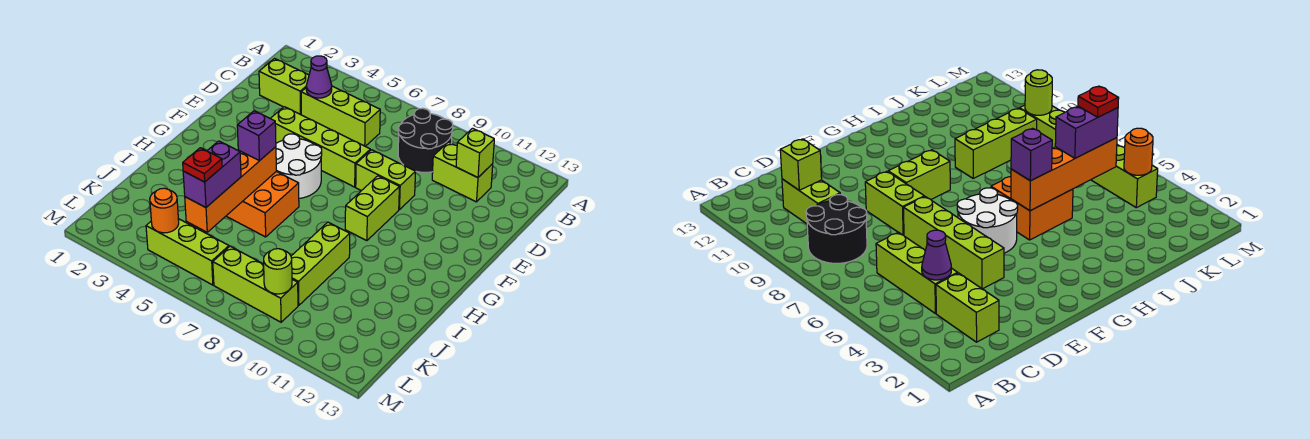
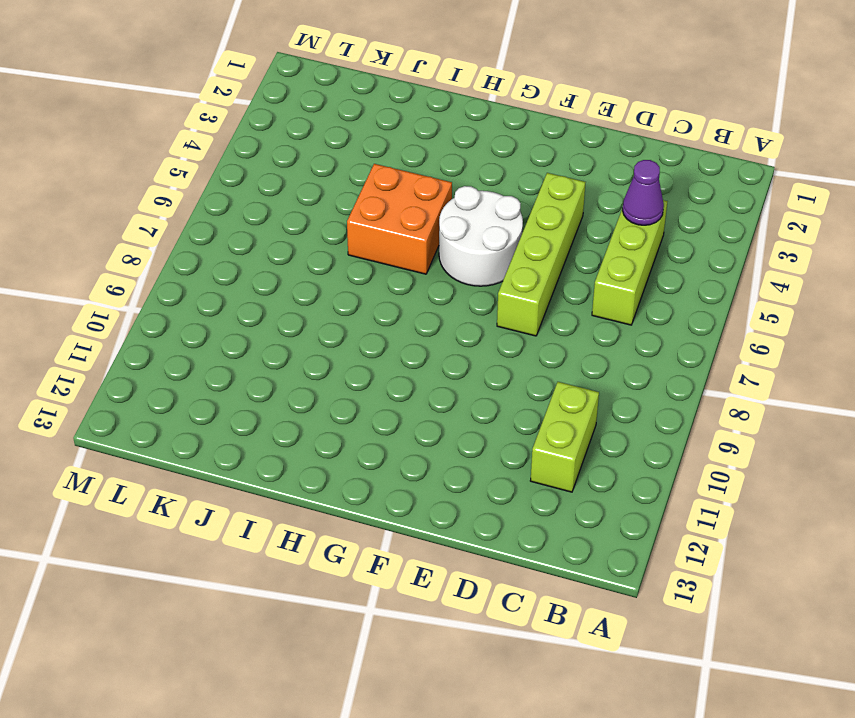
none -> black round brick B8:C9 level 1
none -> lime brick C2:C3 level 1
none -> lime brick E8:E9 level 1

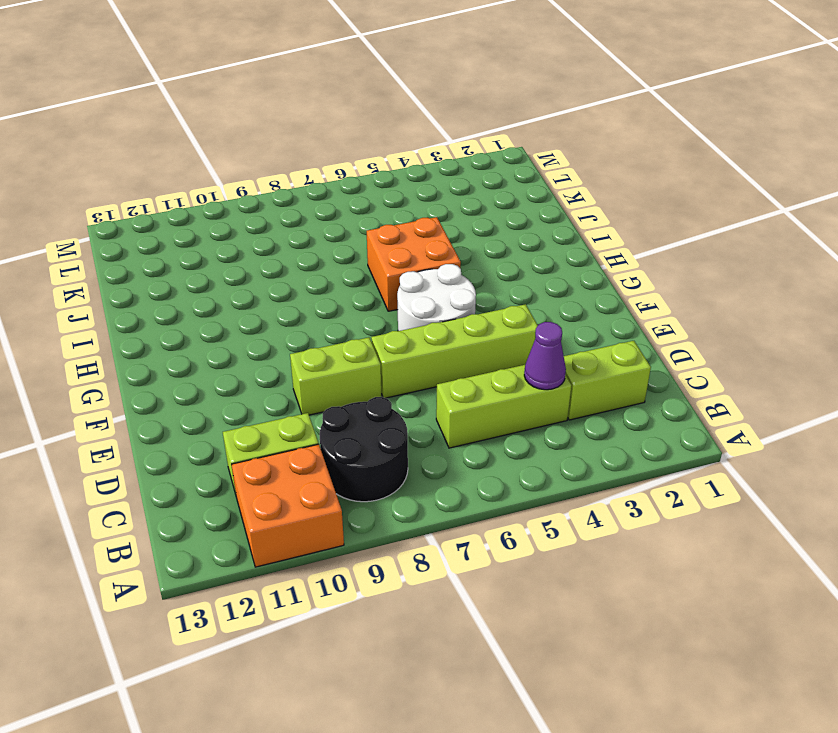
orange brick A10:B11 level 1 -> none
none -> lime brick F9:G9 level 1
none -> lime brick I9:K9 level 1
none -> lime brick L4:L6 level 1

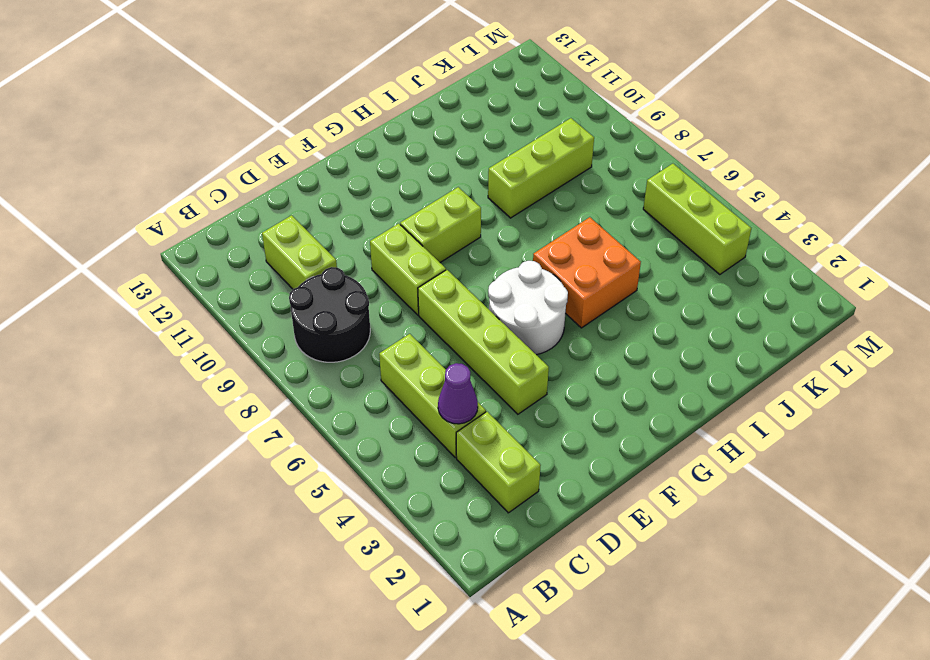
none -> lime brick L7:L9 level 1
none -> lime brick C11 level 2
none -> orange brick H5:K5 level 2

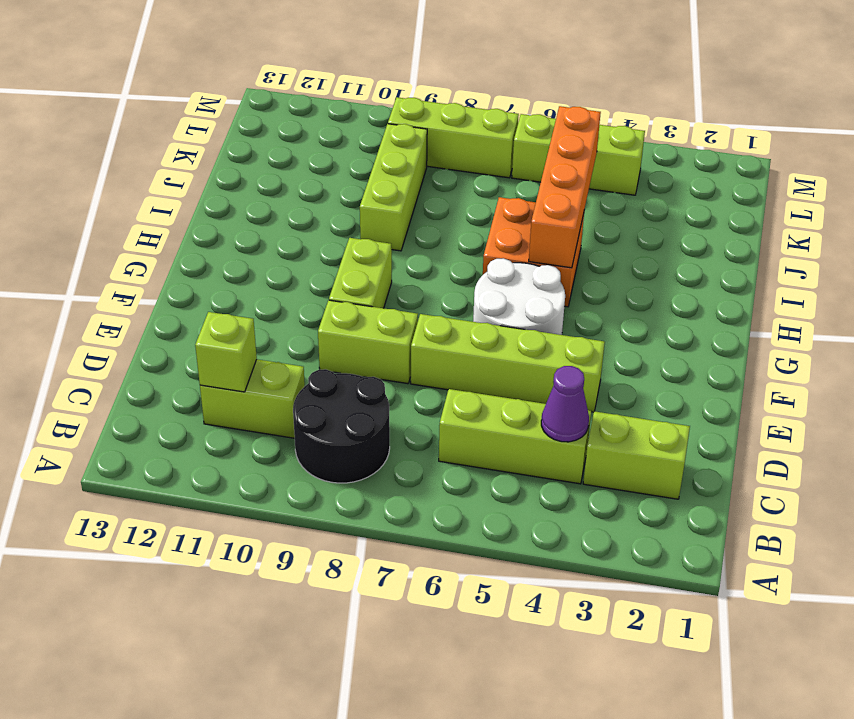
none -> orange round brick L4 level 2
none -> lime round brick L9 level 2
none -> purple brick H5 level 3

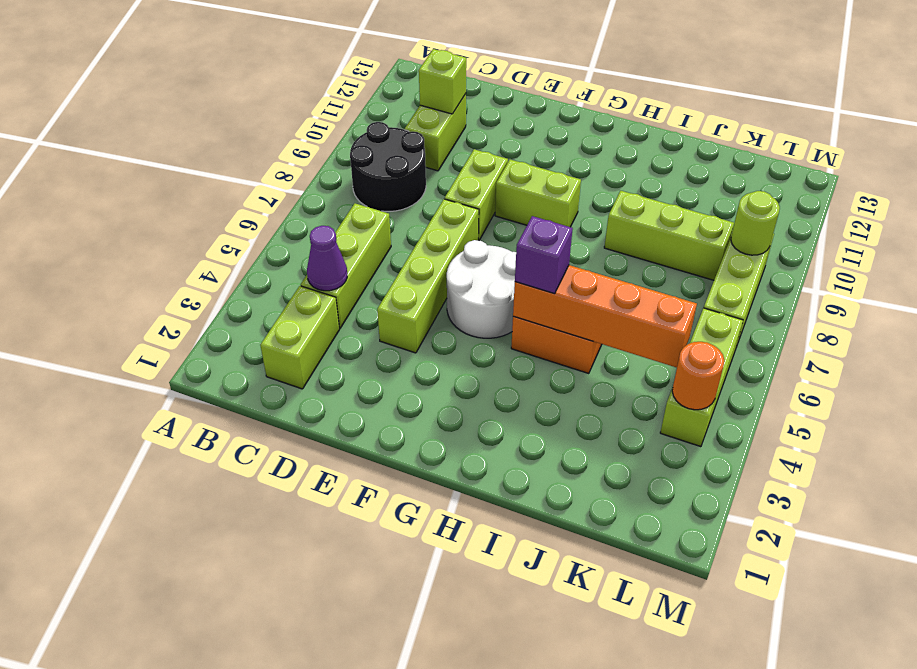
none -> purple brick J5:K5 level 3
none -> red plate K5 level 4

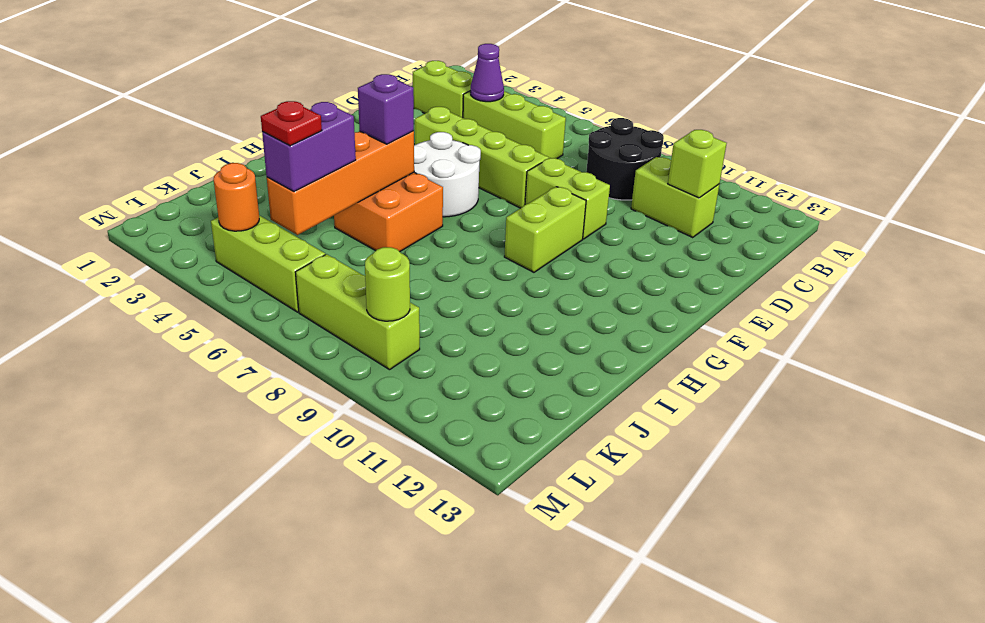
none -> lime brick I9:K9 level 1

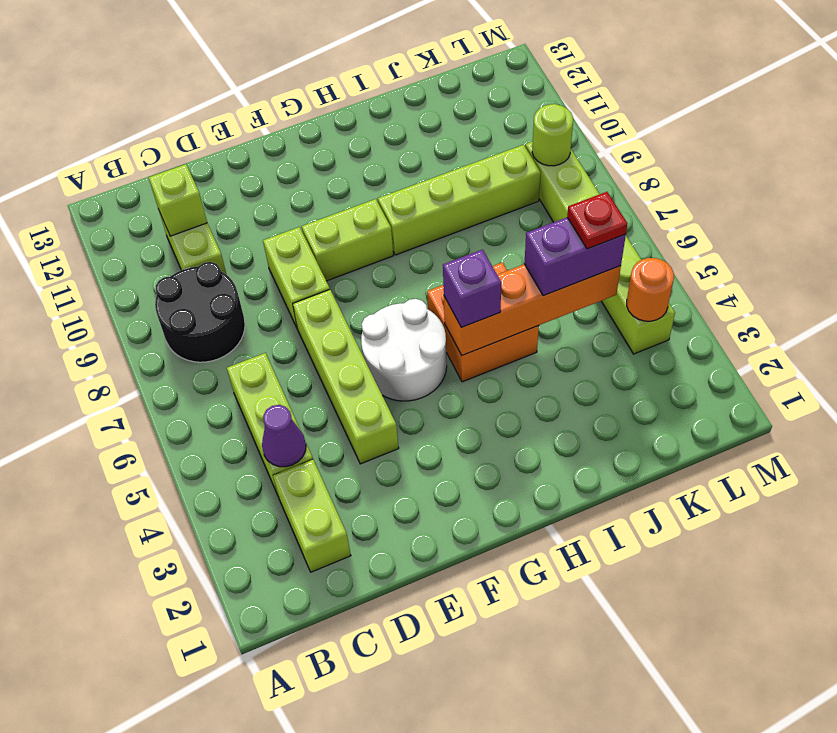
lime brick H9:K9 level 1 -> lime brick I9:K9 level 1

